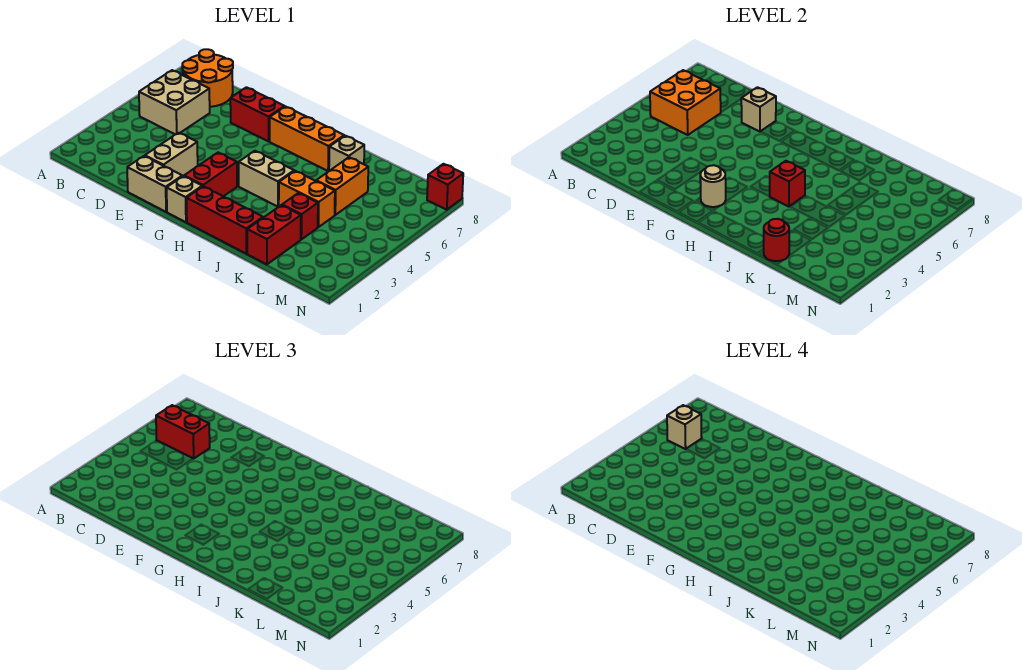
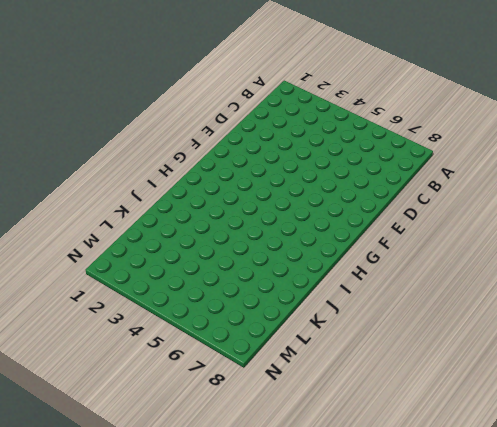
none -> tan brick B5:C6 level 1
none -> orange round brick B7:C8 level 1
none -> tan brick E1:F1 level 1

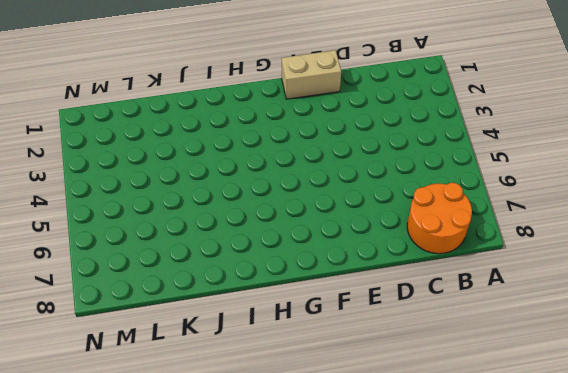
none -> tan brick B5:C6 level 1
none -> tan brick E2:E3 level 1
none -> red brick E7:F7 level 1

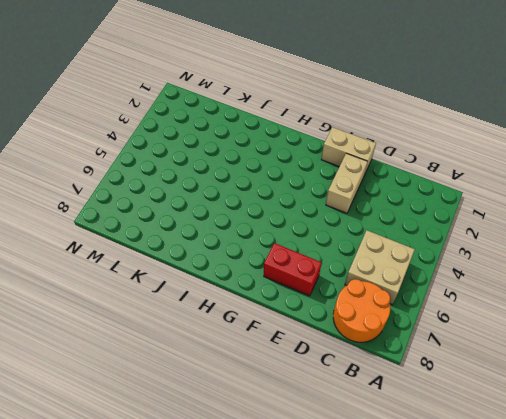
none -> tan brick G1 level 1
none -> red brick G2:G3 level 1
none -> orange brick G7:I7 level 1

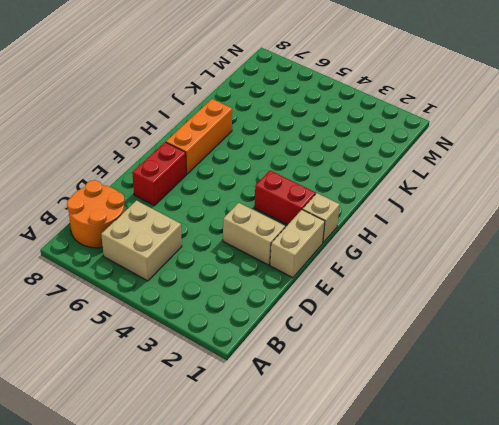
none -> red brick H1:J1 level 1
none -> tan brick H4:I4 level 1
none -> orange brick J4:K4 level 1

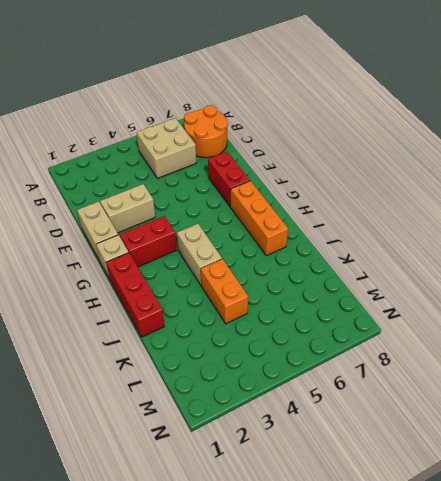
none -> tan brick J7 level 1
none -> red brick K1:K2 level 1
none -> red brick K3 level 1

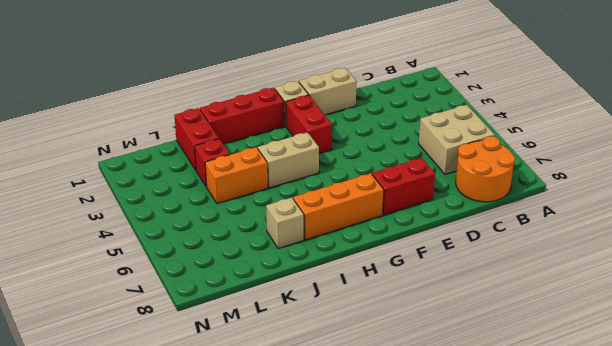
none -> tan brick E2:E3 level 1
none -> orange brick K5:K6 level 1
none -> red brick N8 level 1

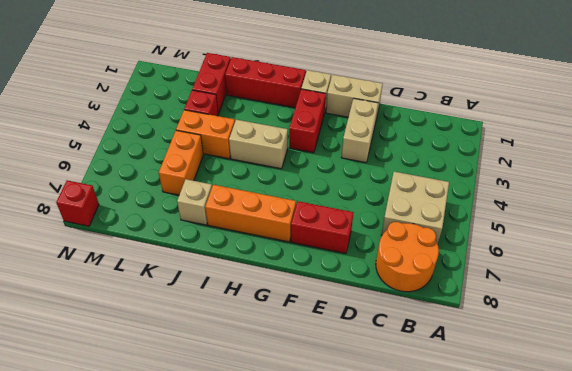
none -> orange brick B5:C6 level 2
none -> tan brick E7 level 2
none -> tan round brick G2 level 2

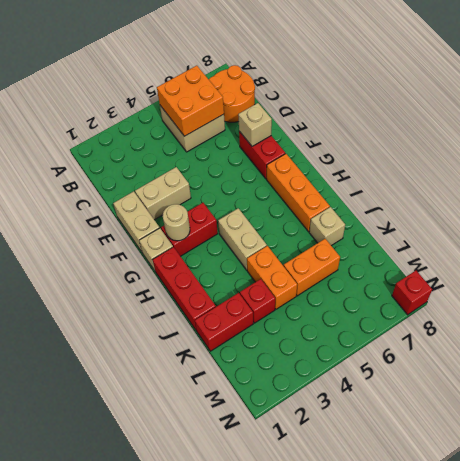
none -> red brick I4 level 2
none -> red round brick K1 level 2
none -> red brick B6:C6 level 3

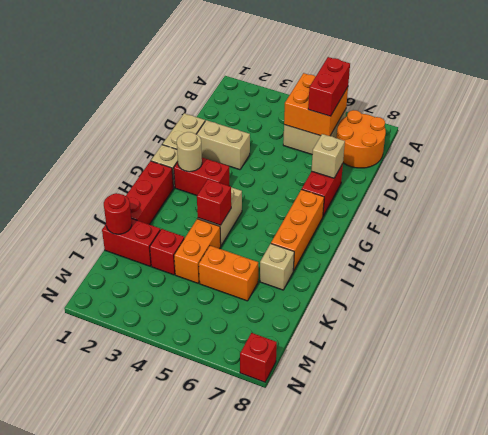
none -> tan brick B6 level 4

